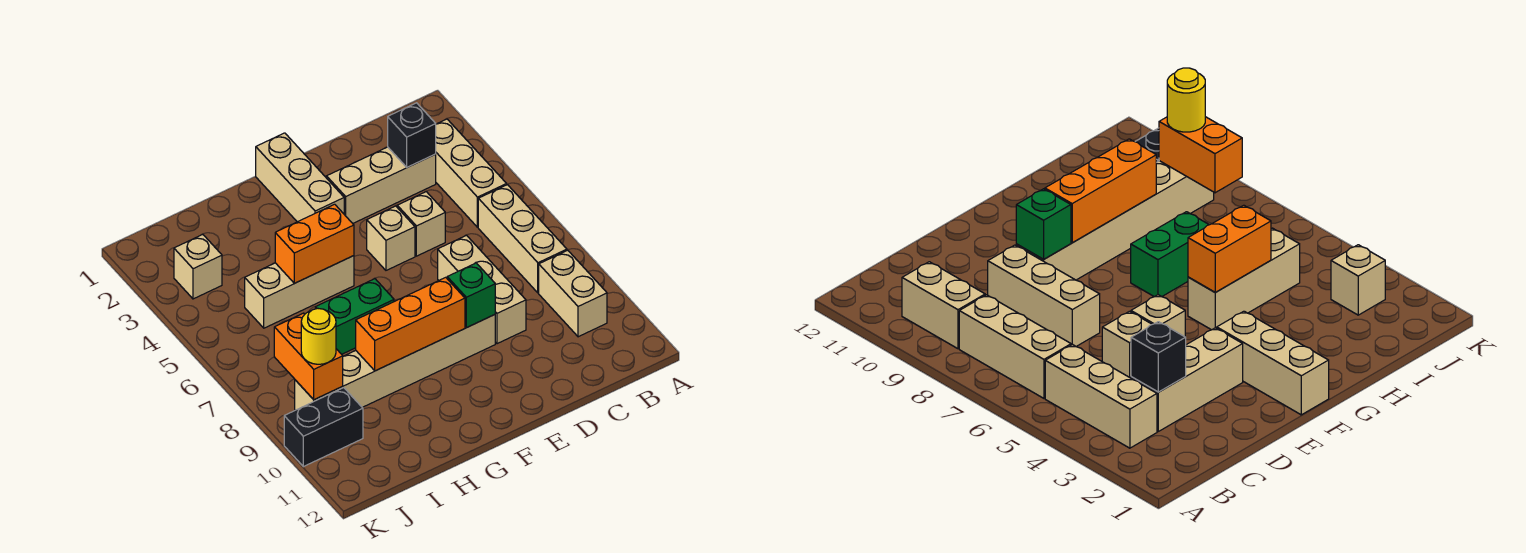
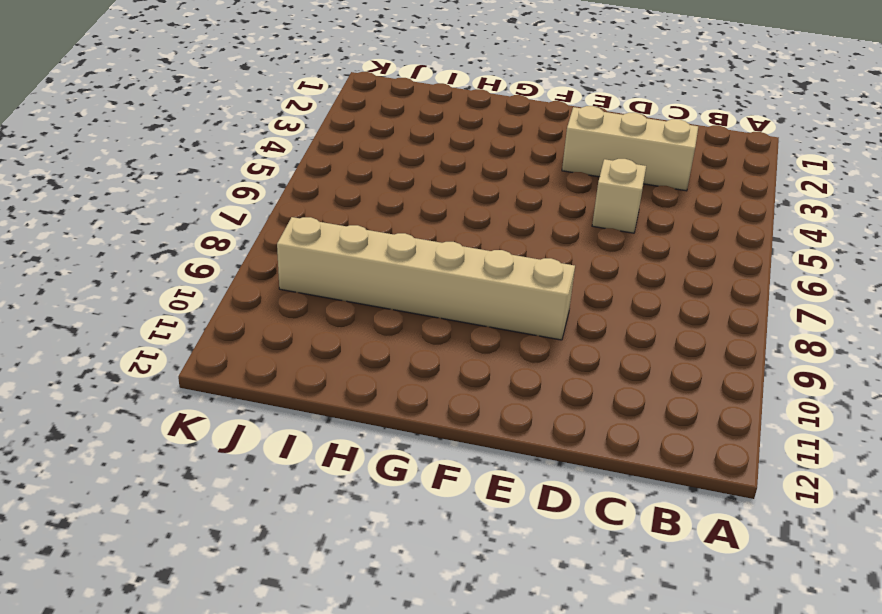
none -> tan brick B3:B5 level 1
none -> tan brick B6:B8 level 1
none -> tan brick B9:B10 level 1

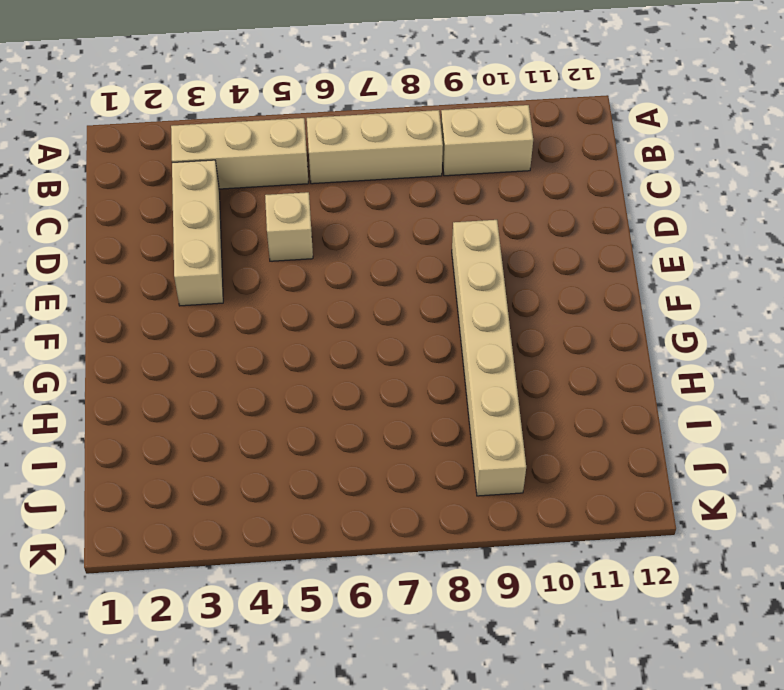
none -> tan brick D7:D9 level 1
none -> tan brick E5 level 1
none -> tan brick F1:F3 level 1

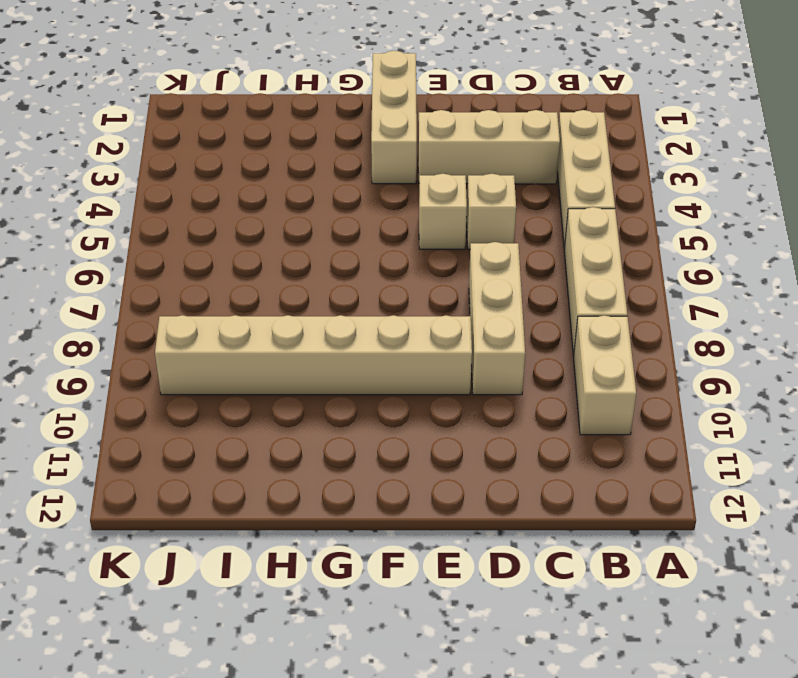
none -> tan brick G5:I5 level 1
none -> green brick G7:H7 level 1
none -> tan brick J3 level 1

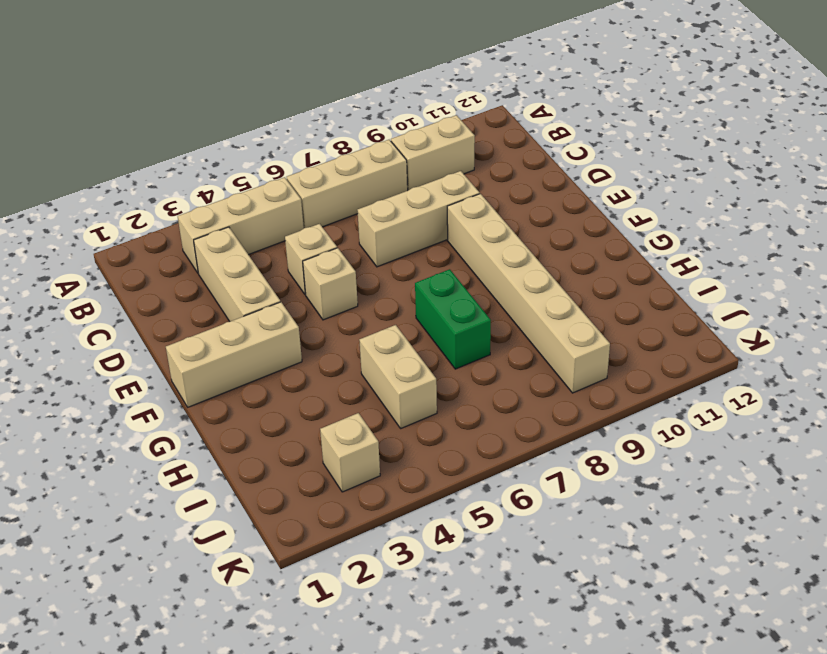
tan brick H5:I5 level 1 -> tan brick G5:I5 level 1
none -> black brick J10:K10 level 1
none -> black brick C3 level 2
none -> green brick E9 level 2

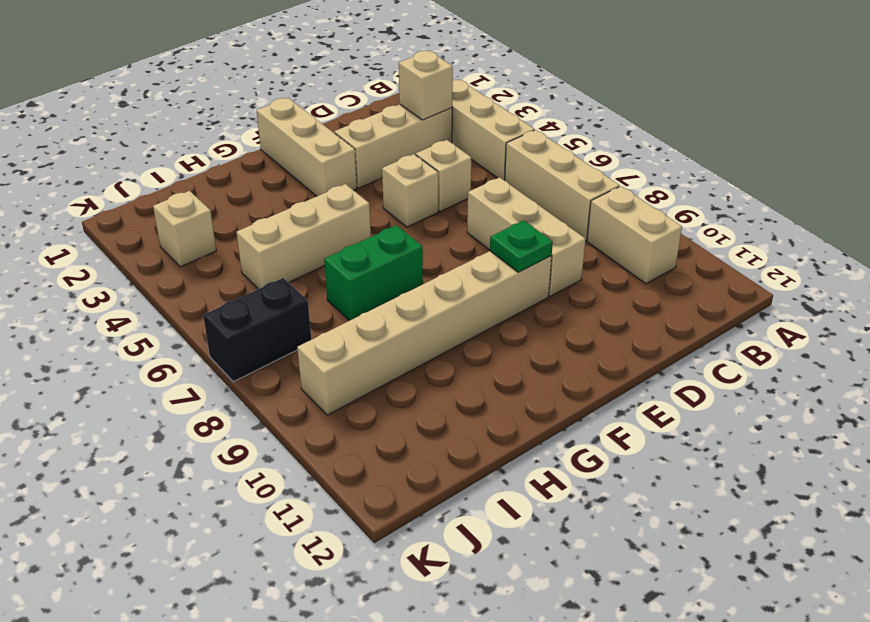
tan brick C3 level 2 -> black brick C3 level 2
green plate E9 level 2 -> green brick E9 level 2
black brick J7:K7 level 1 -> black brick J10:K10 level 1
none -> orange brick F9:H9 level 2
none -> orange brick G5:H5 level 2
none -> orange brick J8:J9 level 2

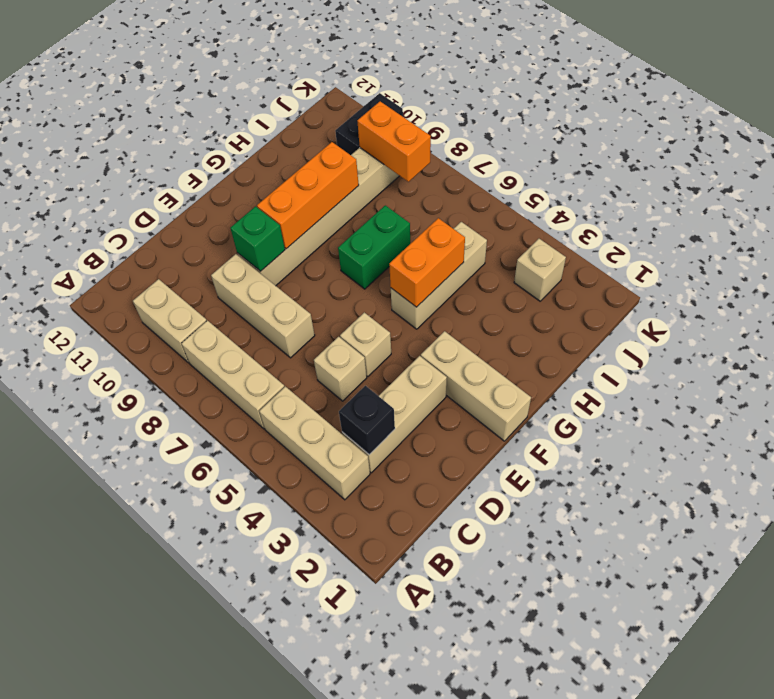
none -> yellow round brick J9 level 3

